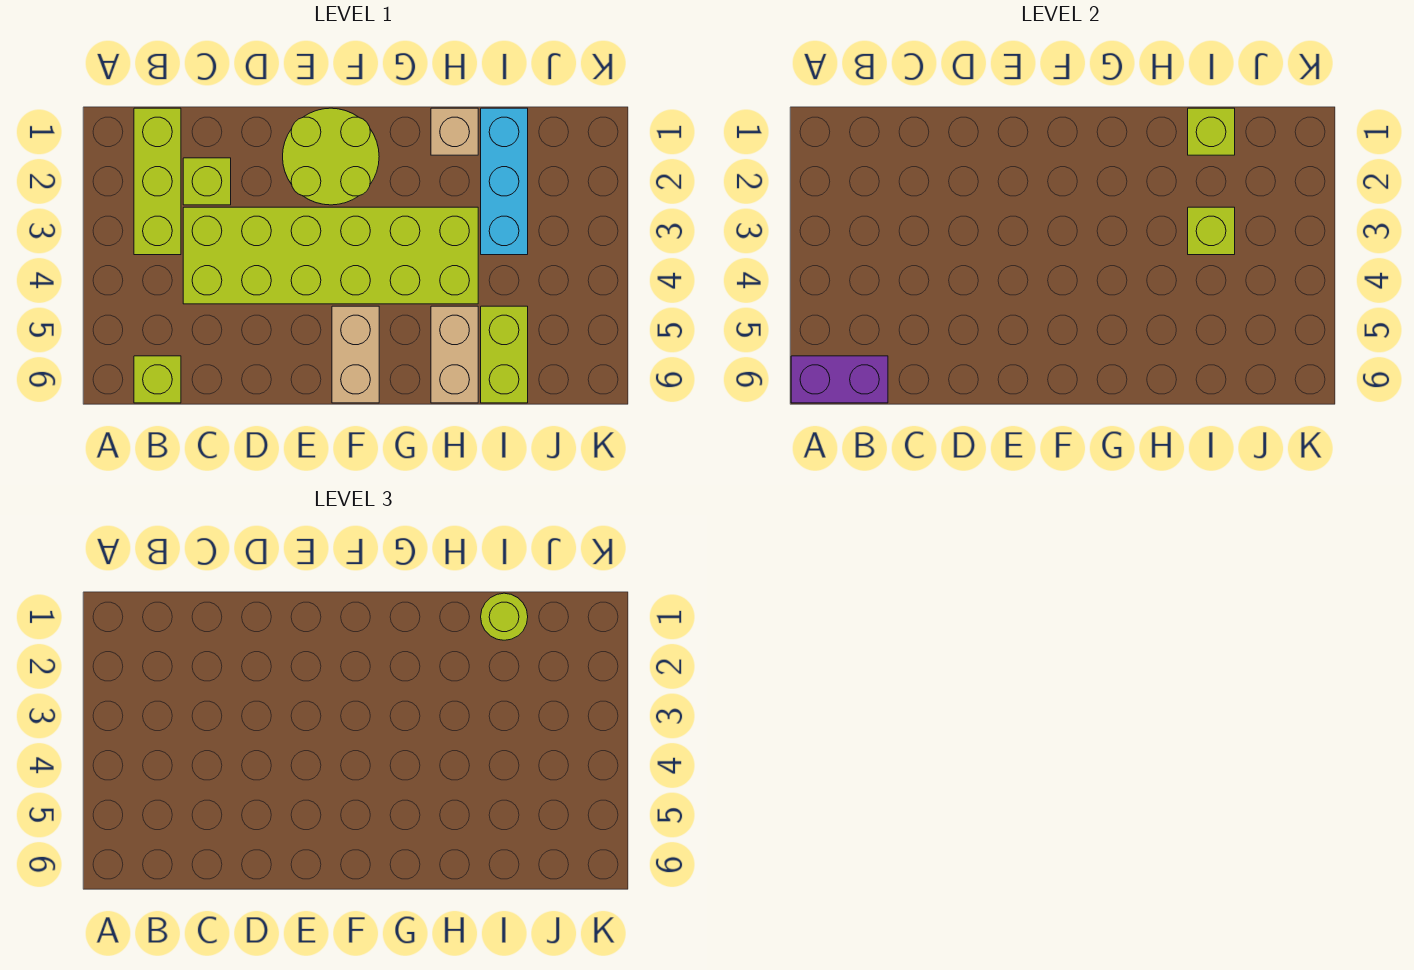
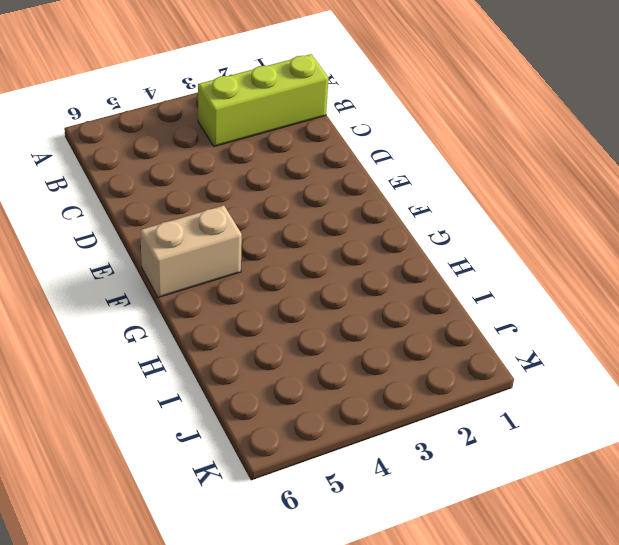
none -> lime brick B6 level 1
none -> lime brick C2 level 1
none -> lime brick C3:H4 level 1

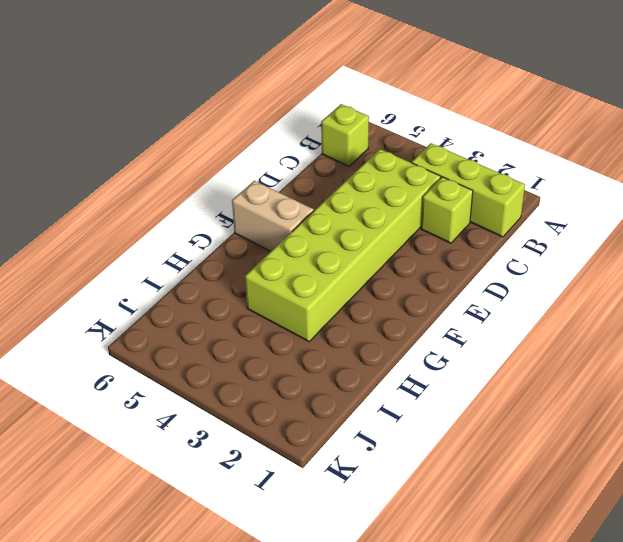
none -> lime round brick E1:F2 level 1
none -> tan brick H1 level 1
none -> tan brick H5:H6 level 1

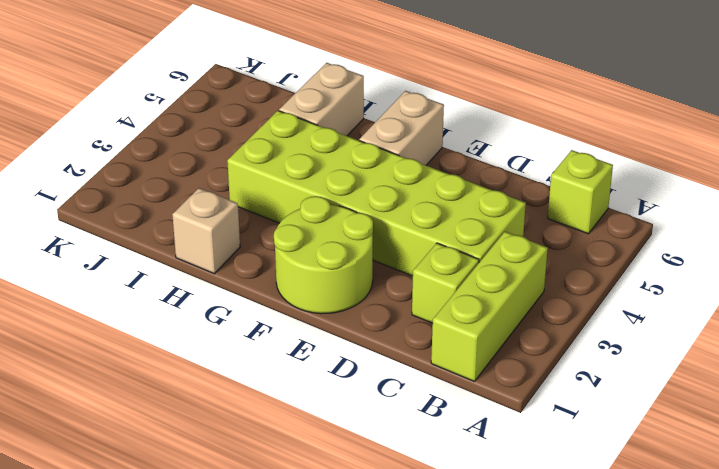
none -> cyan brick I1:I3 level 1
none -> lime brick I5:I6 level 1
none -> purple brick A6:B6 level 2

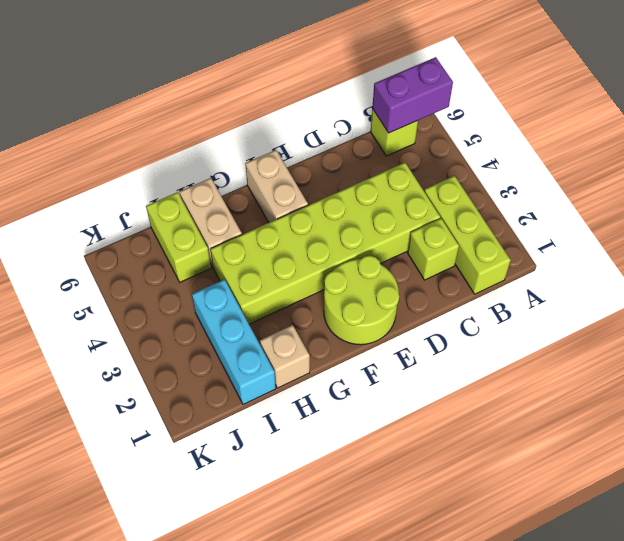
none -> lime brick I1 level 2
none -> lime brick I3 level 2
none -> lime round brick I1 level 3

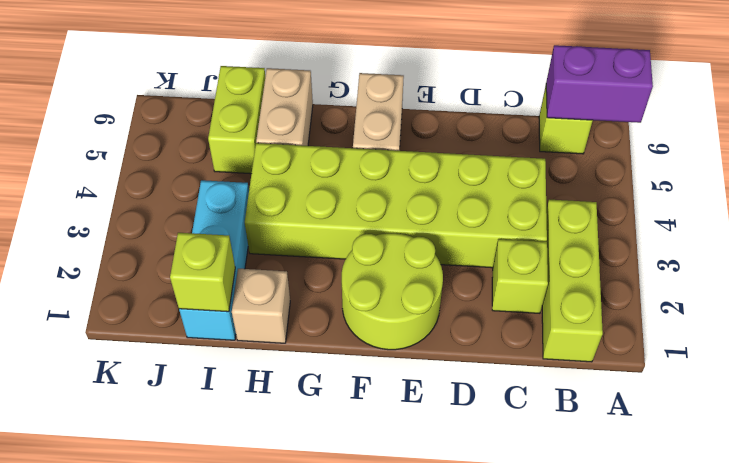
none -> lime brick I3 level 2
none -> lime round brick I1 level 3

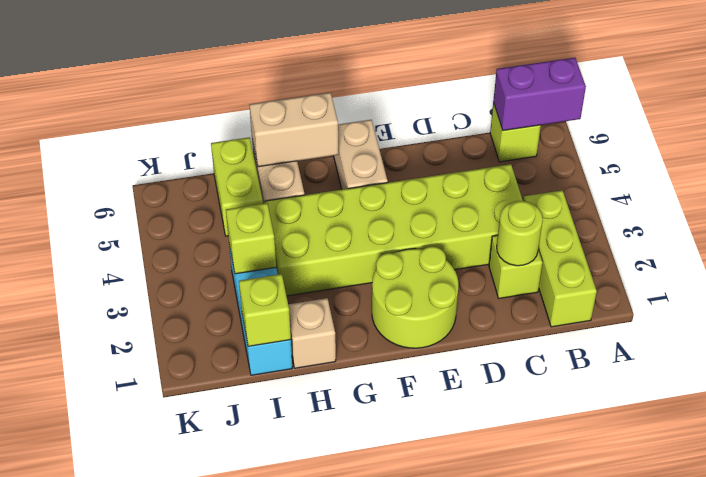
lime round brick C2 level 2 -> lime round brick I1 level 3
tan brick G6:H6 level 2 -> none

